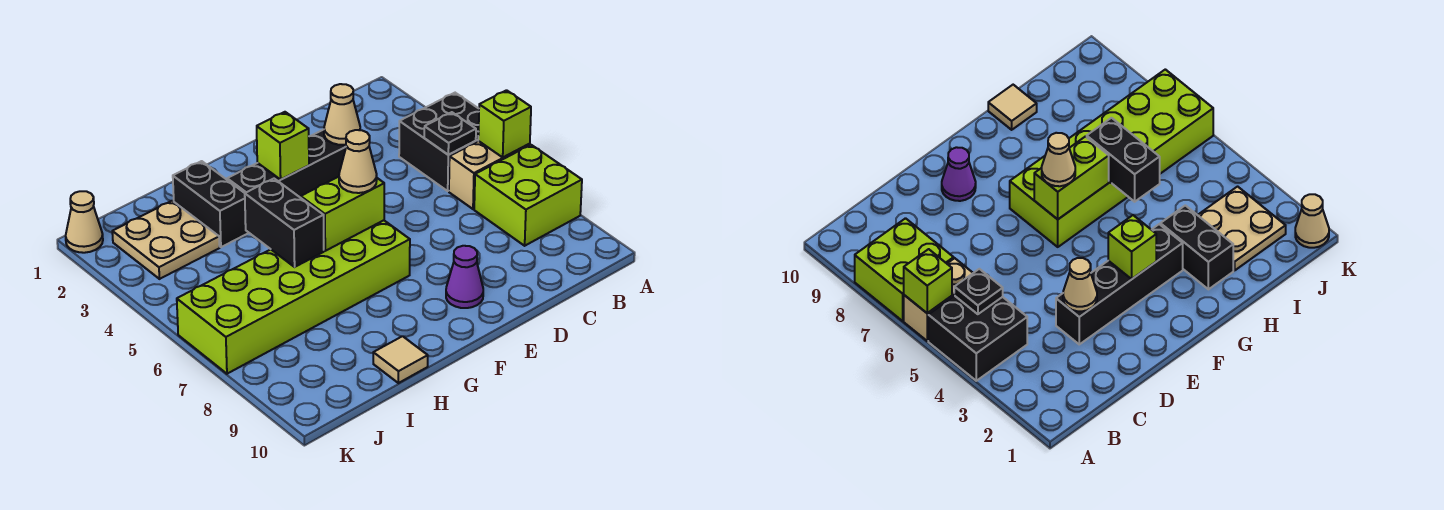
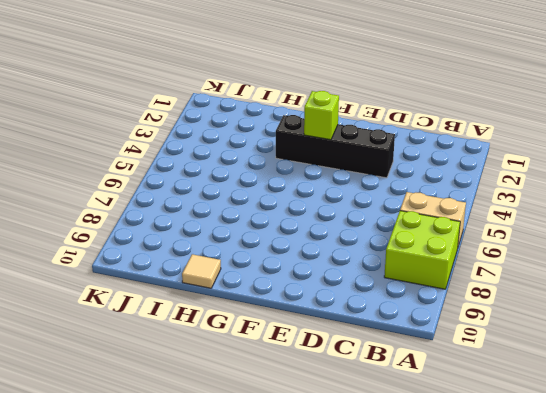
none -> black brick A4:B5 level 1
none -> purple cone E9 level 1
none -> lime brick F6:K7 level 1

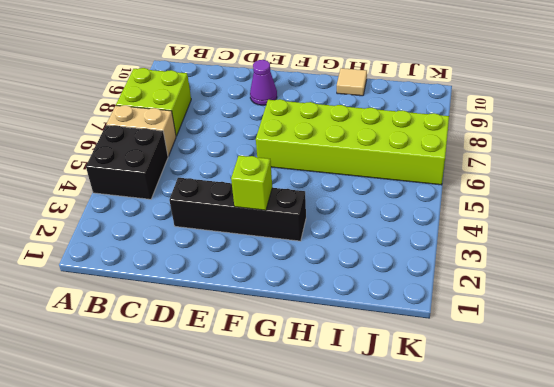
none -> black brick H2:H3 level 1
none -> tan plate I2:J3 level 1
none -> tan cone K1 level 1

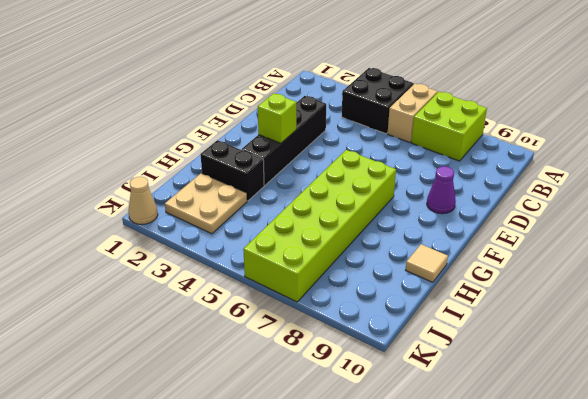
none -> lime brick A6 level 2
none -> black plate B5 level 2
none -> tan cone D3 level 2

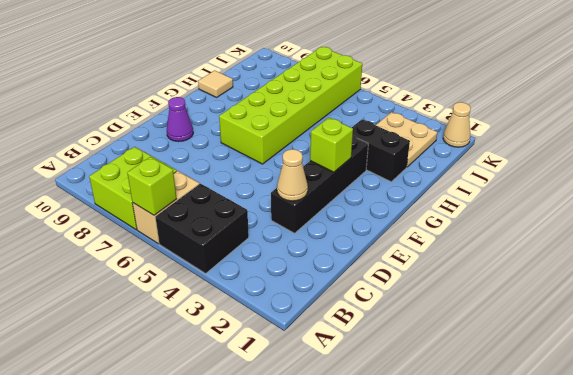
none -> black plate B5 level 2
none -> lime brick F6:G6 level 2
none -> black brick H5:H6 level 2

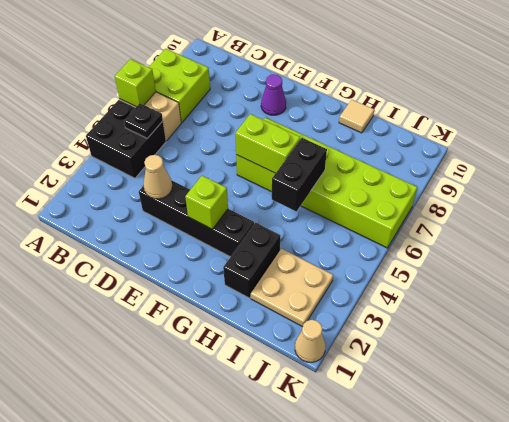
none -> tan cone F6 level 3

